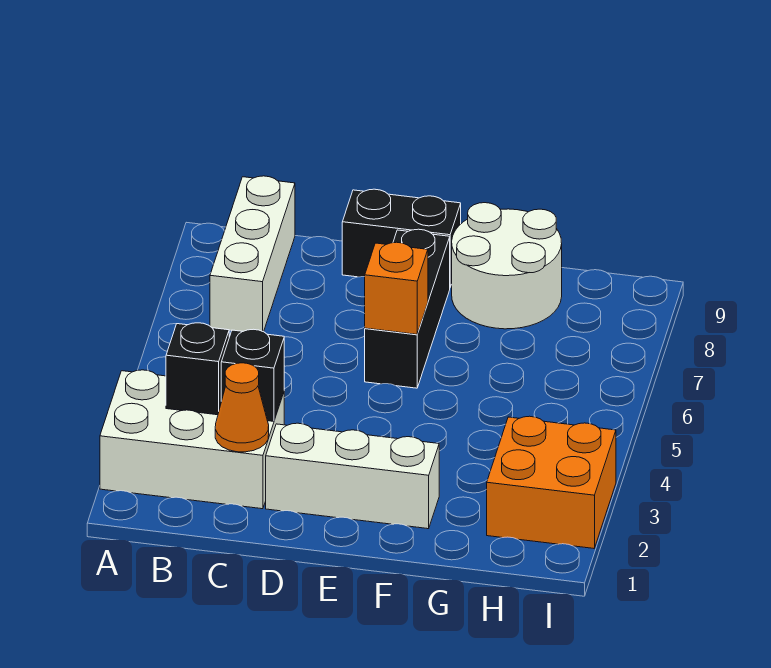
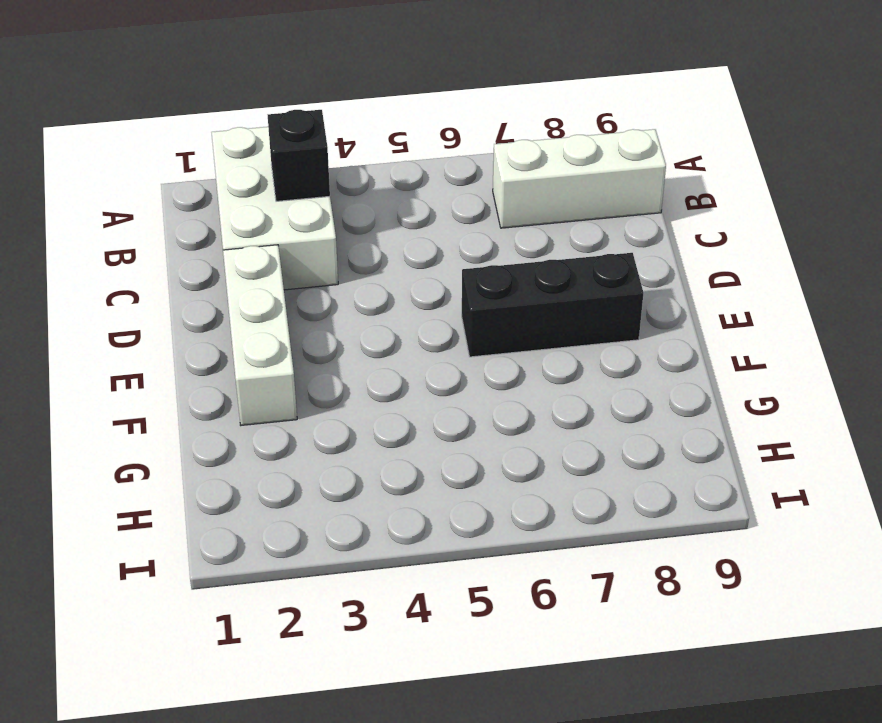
none -> black brick D9:E9 level 1
none -> white round brick F8:G9 level 1

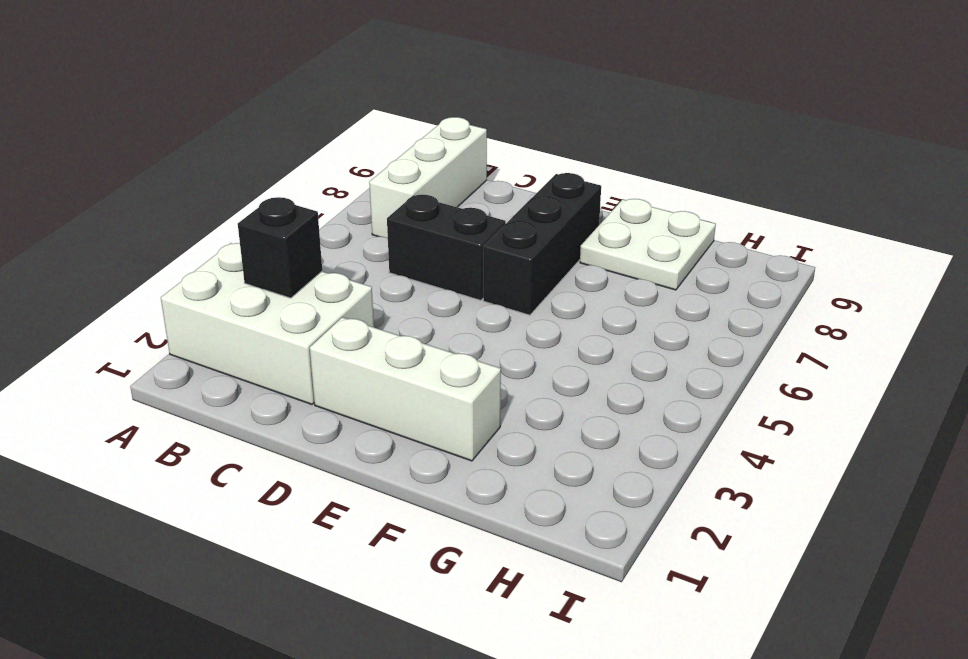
black brick C6:D6 level 1 -> black brick D9:E9 level 1
white plate F8:G9 level 1 -> white round brick F8:G9 level 1
none -> orange brick H2:I3 level 1
none -> orange cone C2 level 2

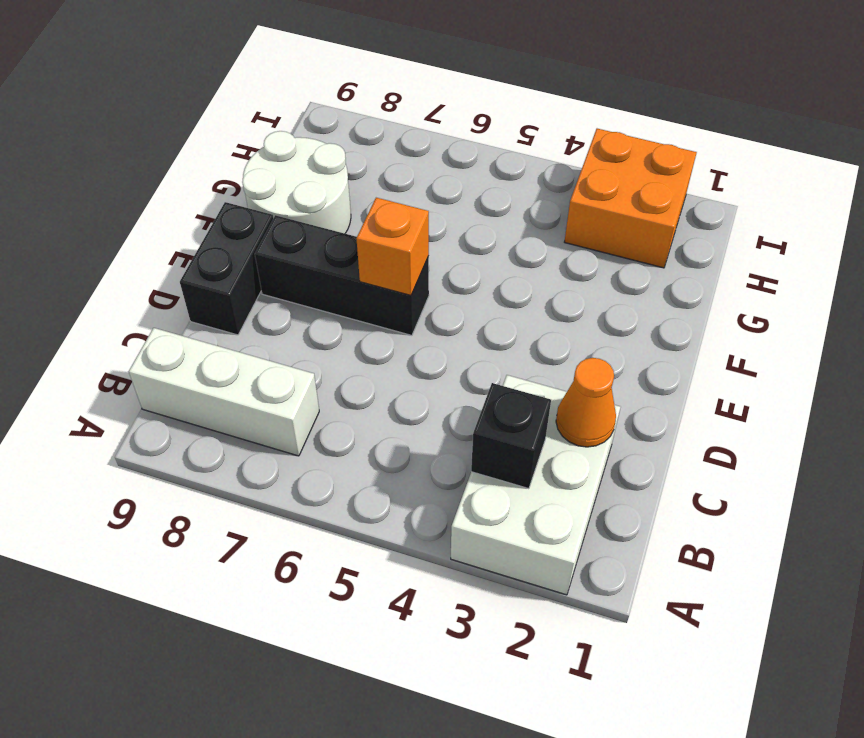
none -> white brick D2:F2 level 1
none -> black brick C3 level 2

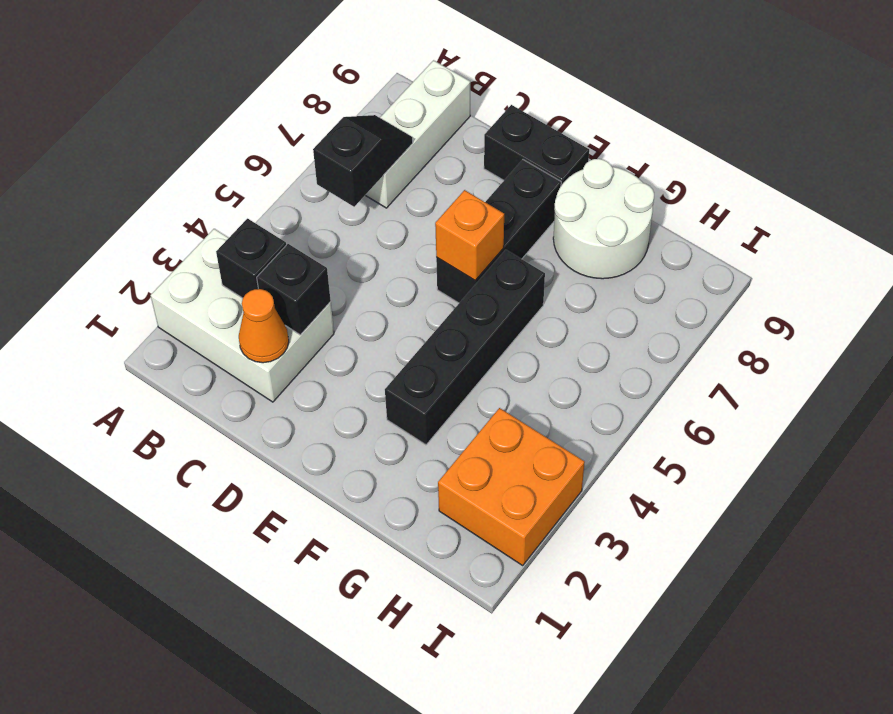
black slope B6:B7 level 2 top 6 -> none
black brick F3:F6 level 1 -> none
none -> white brick D2:F2 level 1

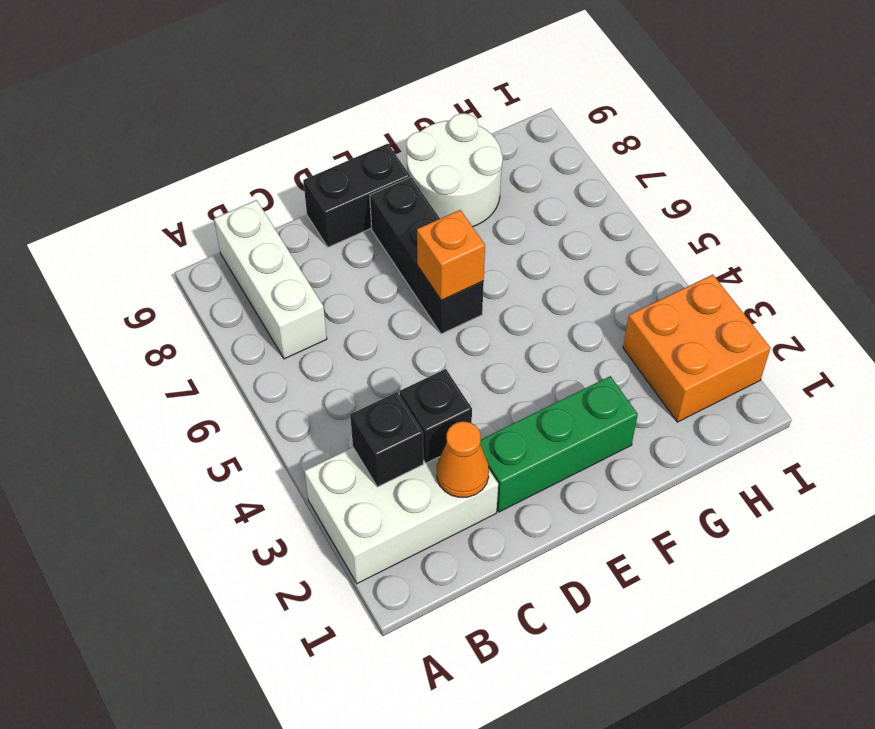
green brick D2:F2 level 1 -> white brick D2:F2 level 1

